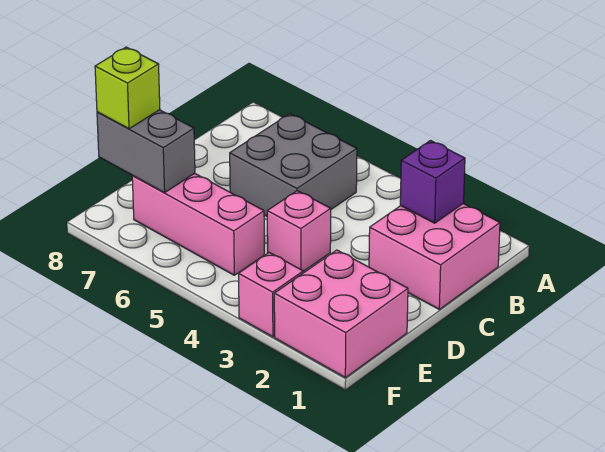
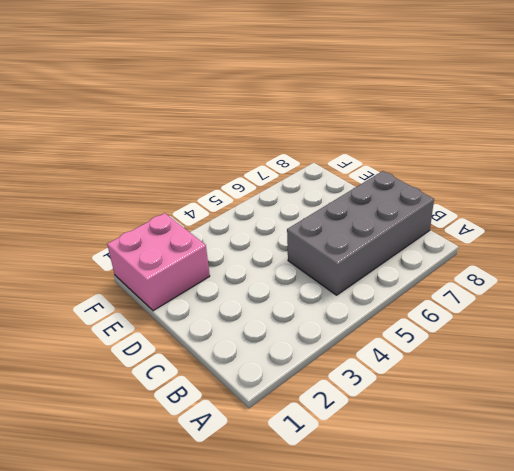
grey brick B5:C8 level 1 -> grey brick B5:C6 level 1
none -> pink brick B1:C2 level 1
none -> pink brick D4 level 1

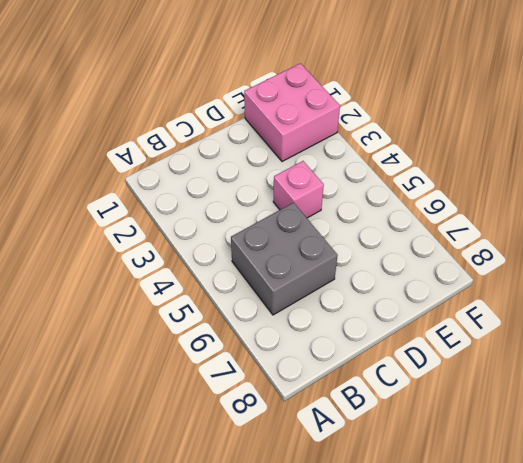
none -> pink brick B1:C2 level 1
none -> pink brick E5:E7 level 1

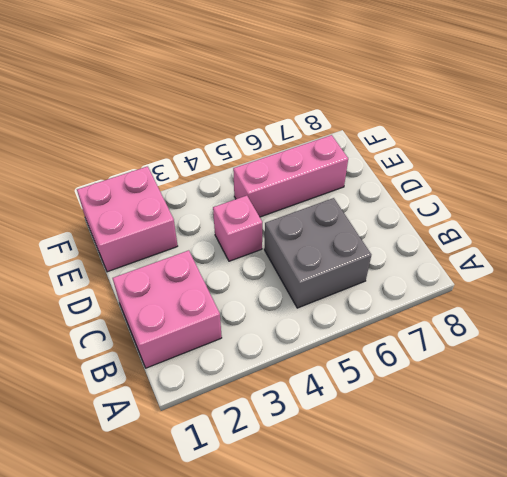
none -> pink brick F3 level 1
none -> purple brick B2 level 2

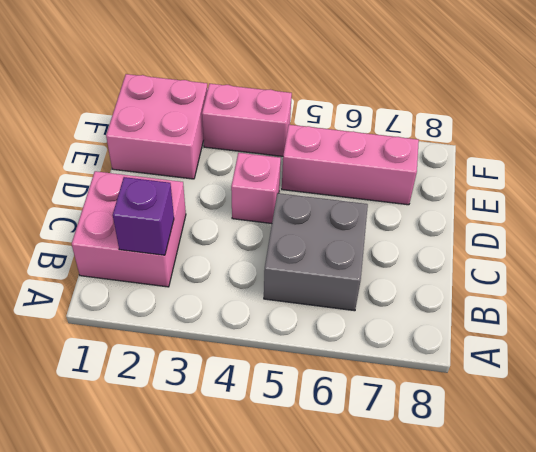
pink brick F3:F4 level 1 -> pink brick F3 level 1
none -> grey brick E7:E8 level 2
none -> lime brick E8 level 3

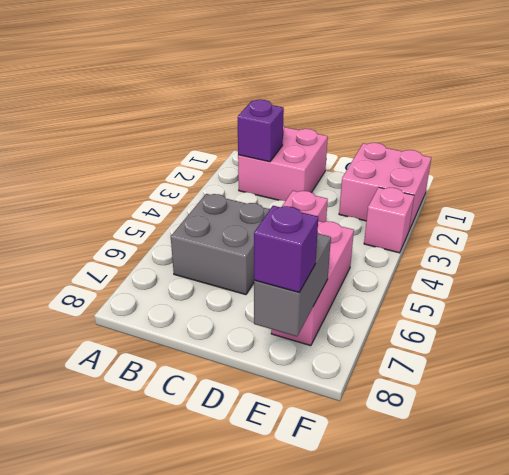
purple brick E8 level 3 -> lime brick E8 level 3

